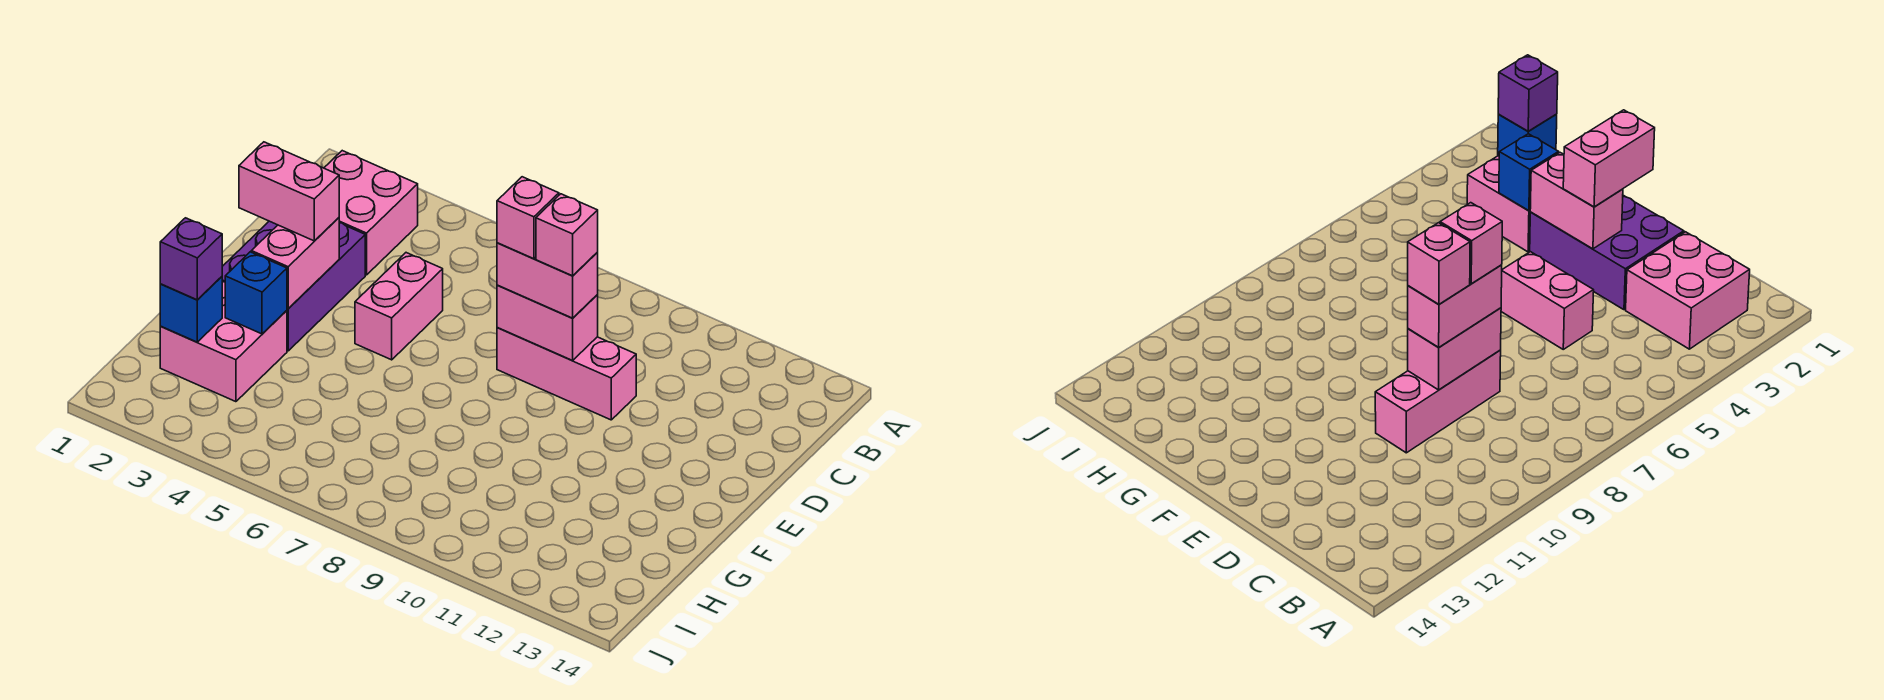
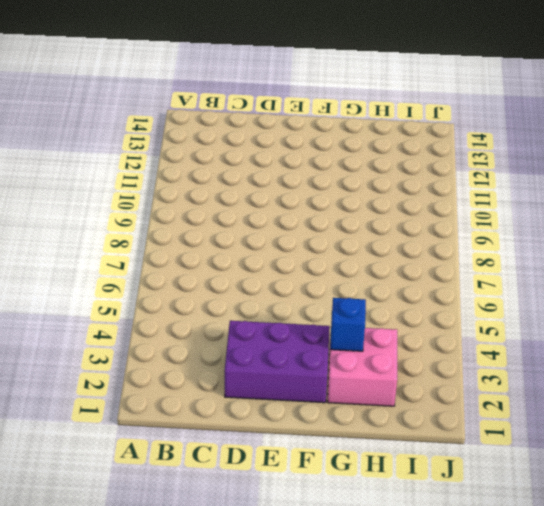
none -> pink brick B2:C3 level 1
none -> pink brick D5:E5 level 1
none -> pink brick D8:D10 level 1

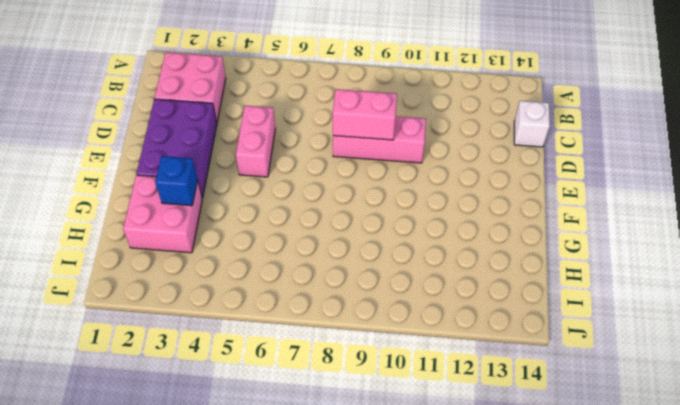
white brick C14 level 1 -> none
none -> pink brick E3:F3 level 2
none -> blue brick H2 level 2
none -> pink brick D8:D9 level 3

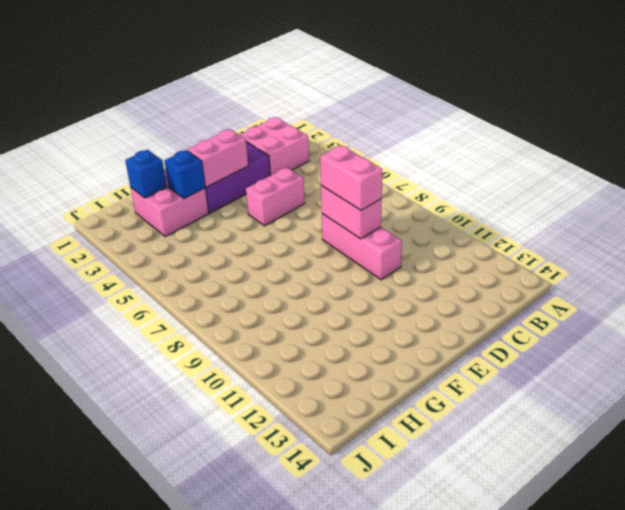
none -> pink brick E2:E3 level 3
none -> purple brick H2 level 3
none -> pink brick D8 level 4

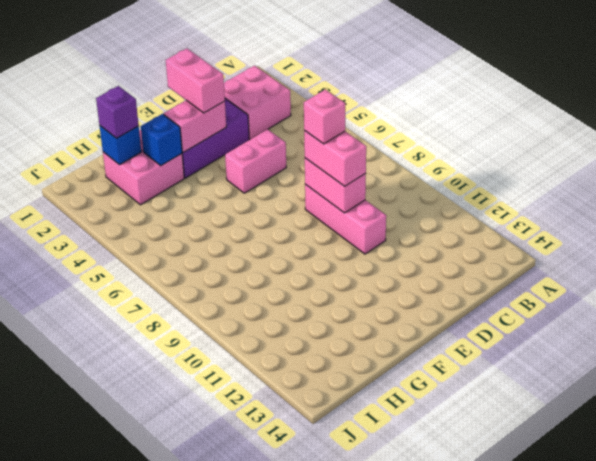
none -> pink brick D9 level 4

